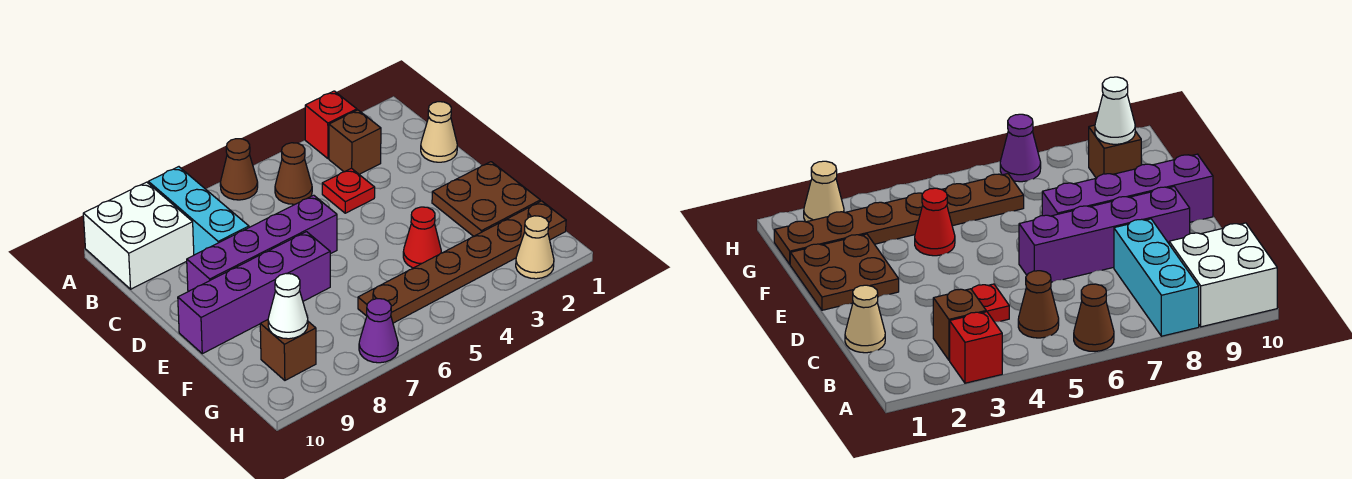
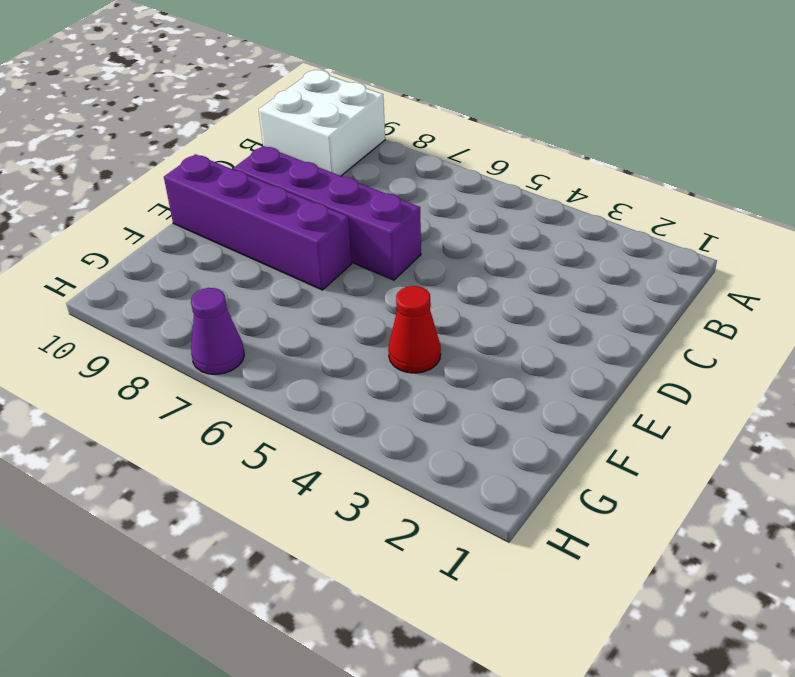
none -> red brick A3 level 1
none -> brown cone A6 level 1
none -> cyan brick A8:C8 level 1

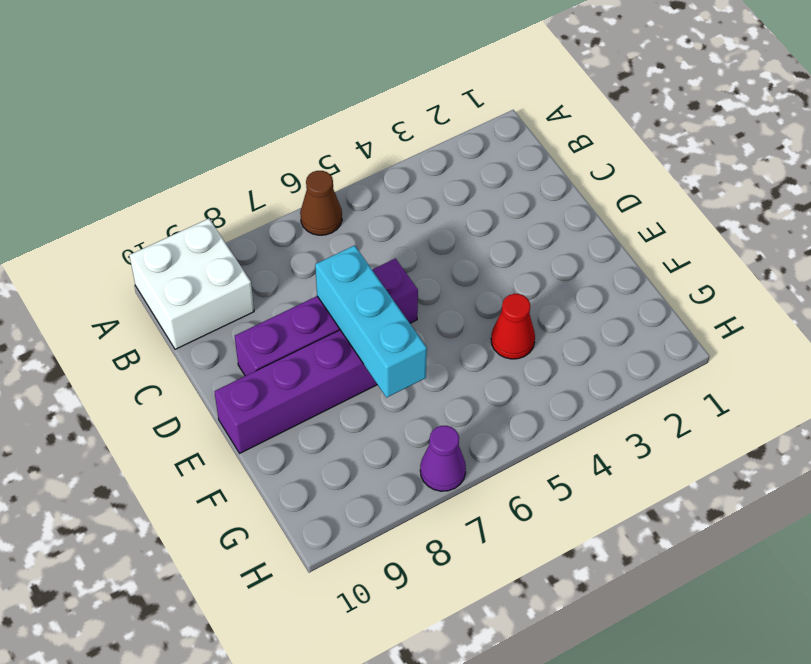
cyan brick D7:F7 level 2 -> cyan brick A8:C8 level 1
none -> red brick A3 level 1
none -> brown brick B3 level 1
none -> brown cone B5 level 1

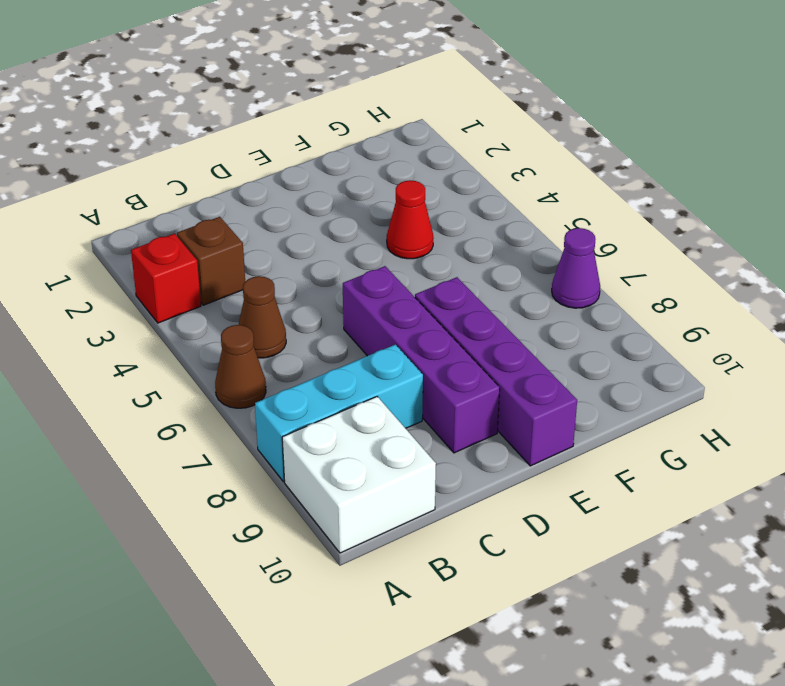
none -> tan cone C1 level 1
none -> red plate C4 level 1
none -> brown plate E1:F2 level 1

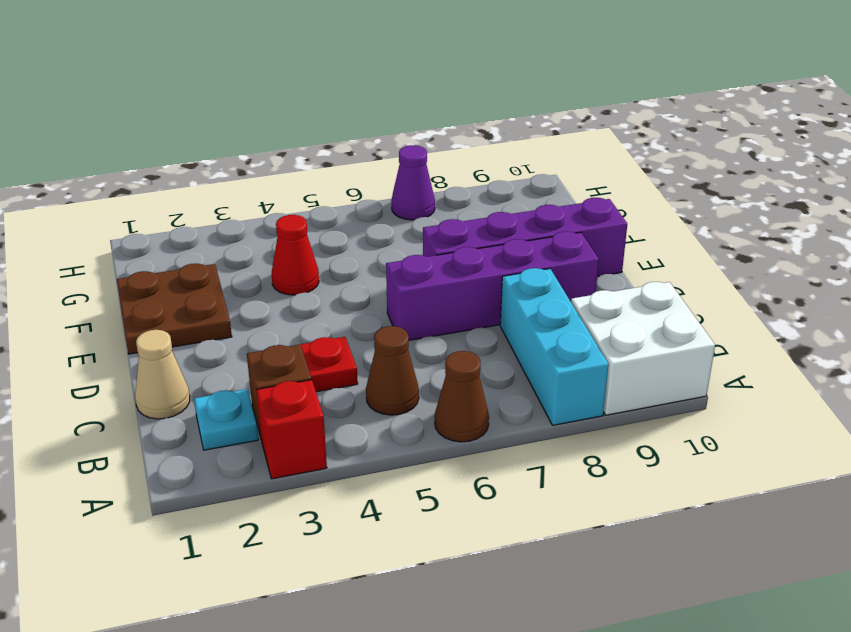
cyan plate B2 level 1 -> none
none -> brown plate G1:G6 level 1
none -> brown brick G9 level 1
none -> tan cone H2 level 1

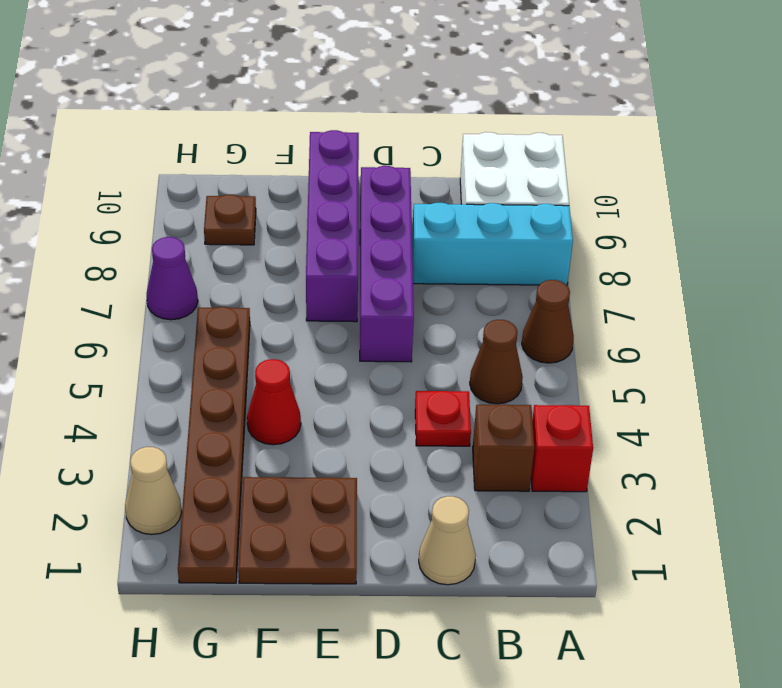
brown plate G9 level 1 -> brown brick G9 level 1
none -> white cone G9 level 2

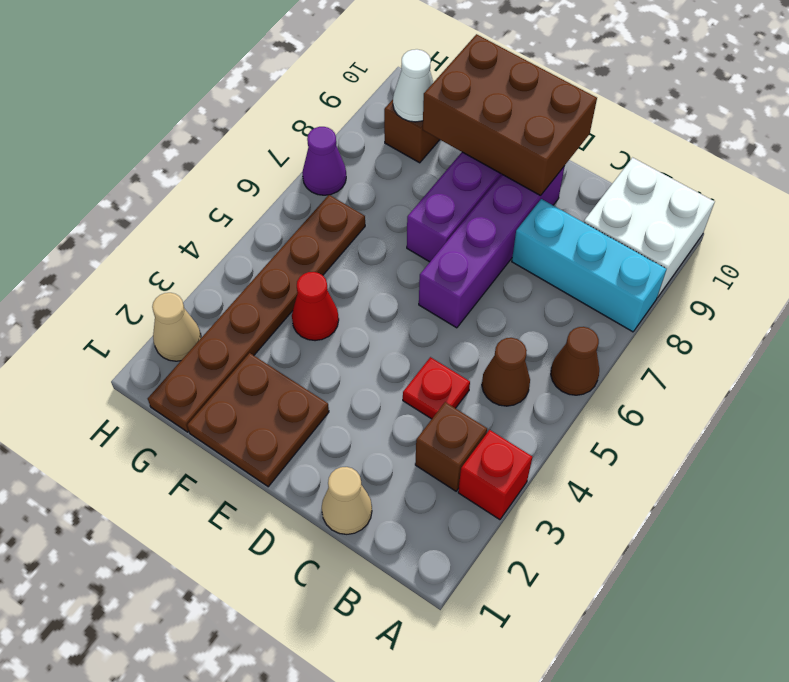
brown brick D9:F10 level 2 -> none

